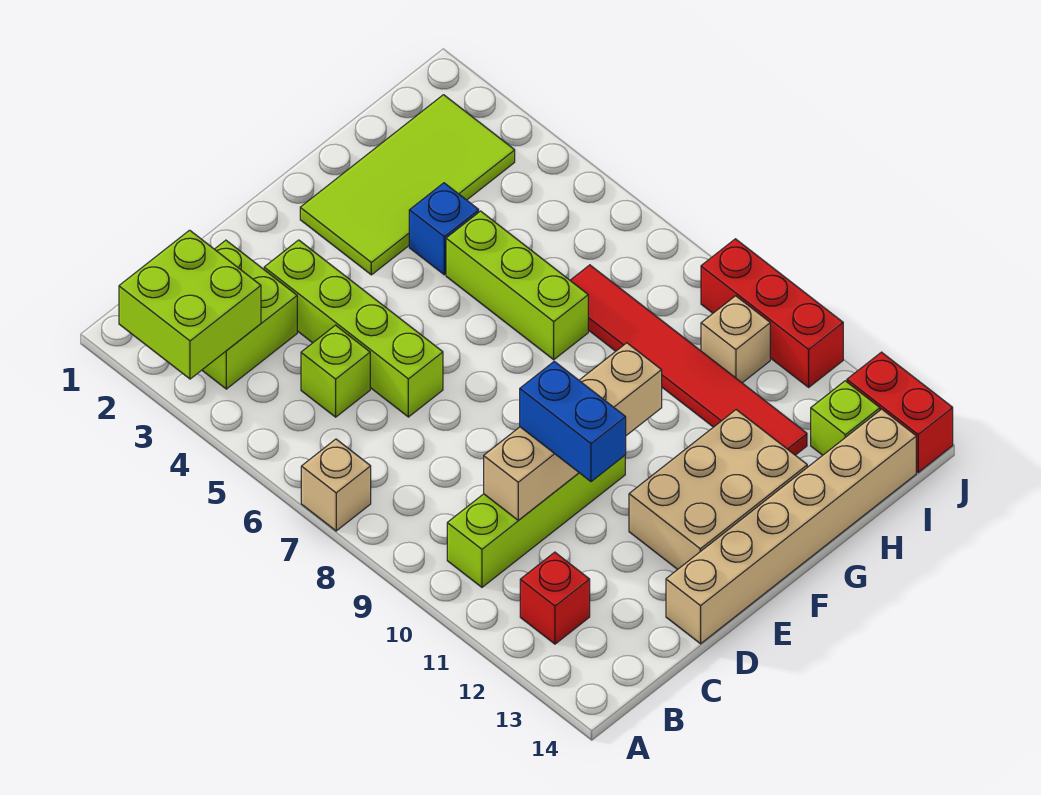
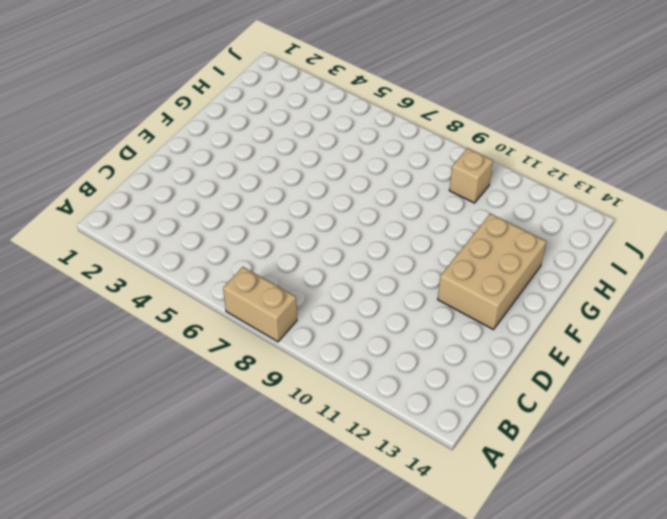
tan brick A7:A8 level 1 -> tan brick A7 level 1
none -> lime brick B2:C3 level 1
none -> lime brick B10:E10 level 1
none -> red brick B12 level 1

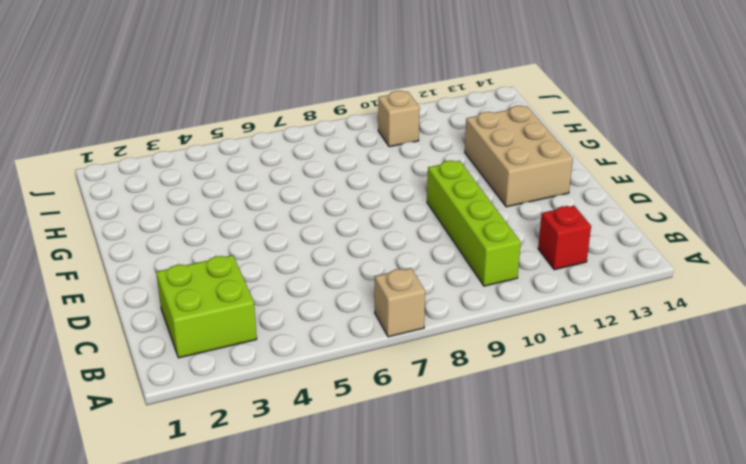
none -> lime brick C5 level 1
none -> lime brick D3:D6 level 1
none -> tan brick D14:I14 level 1

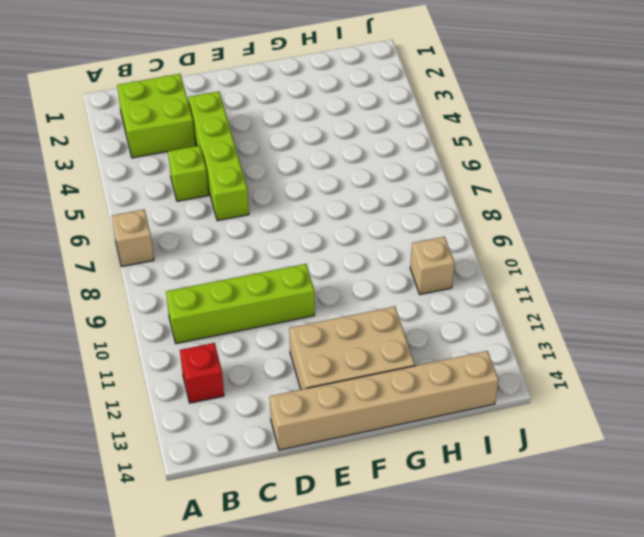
none -> lime tile F2:I3 level 1
none -> blue brick G4 level 1
none -> lime brick G5:G7 level 1

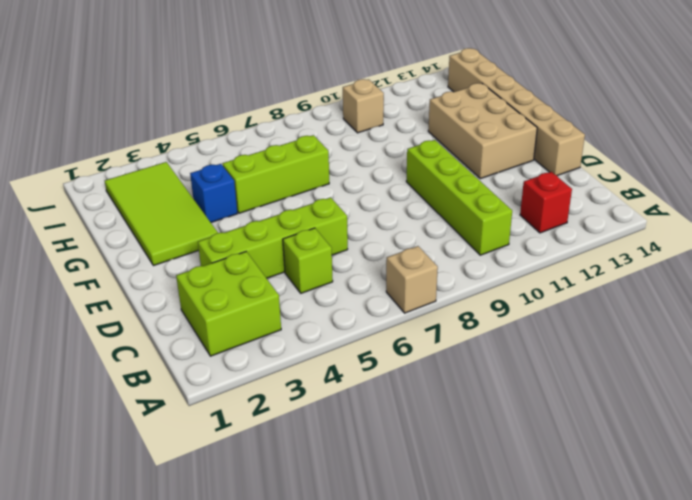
none -> red tile H7:H12 level 1
none -> lime brick I13 level 1
none -> red brick J9:J11 level 1

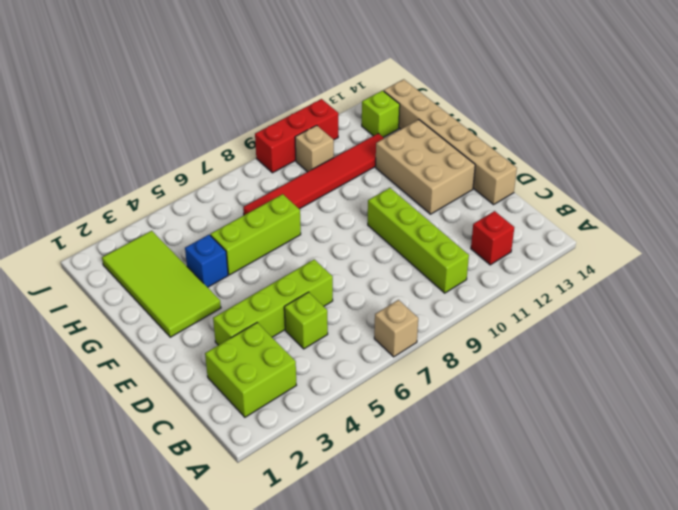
none -> red brick J13:J14 level 1
none -> lime brick A2:B3 level 2
none -> tan brick C10:F10 level 2

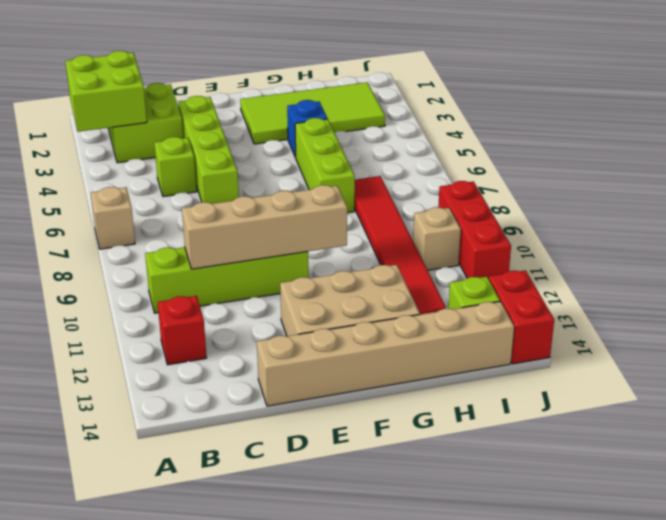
none -> blue brick D10:D11 level 3

